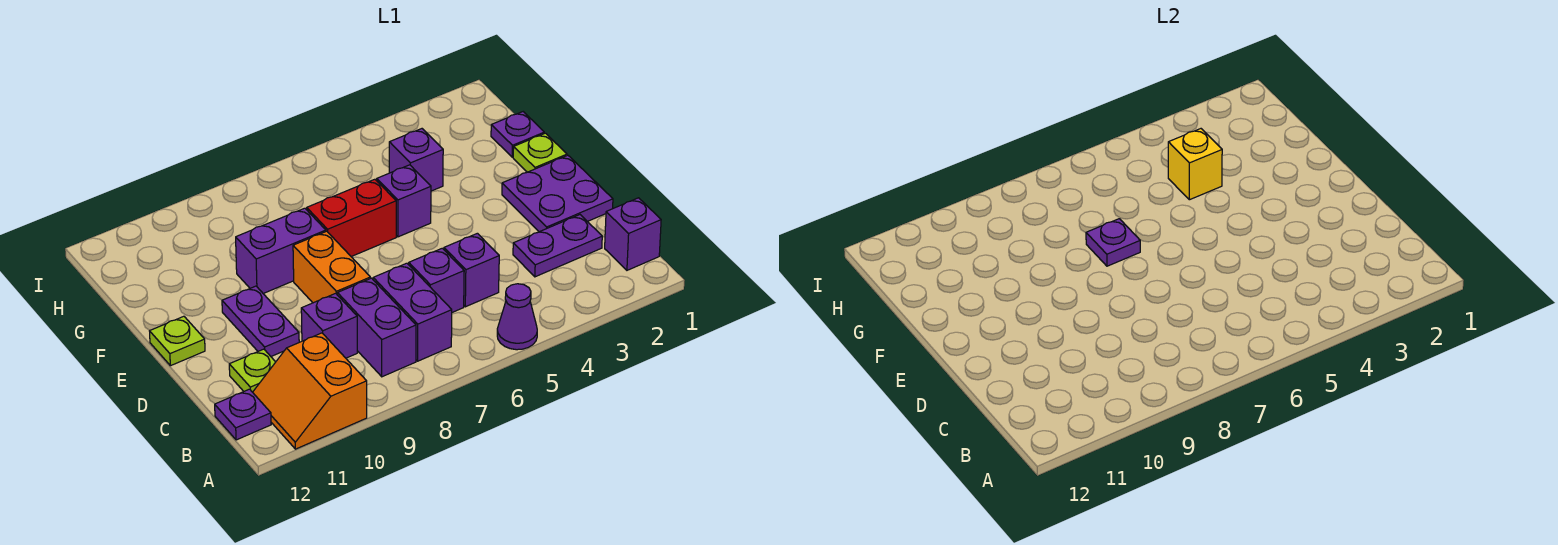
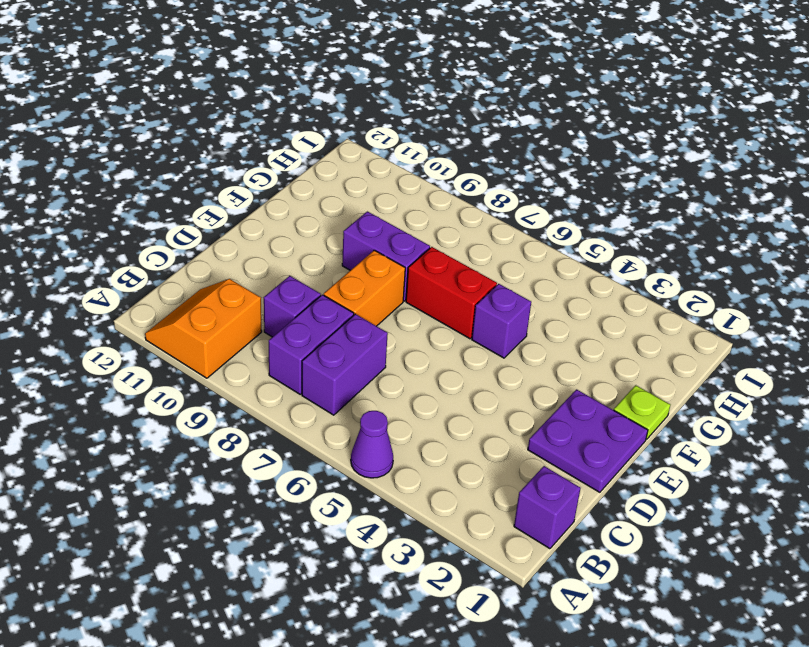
none -> purple plate B12 level 1
none -> purple plate C2:C3 level 1
none -> purple brick C5 level 1

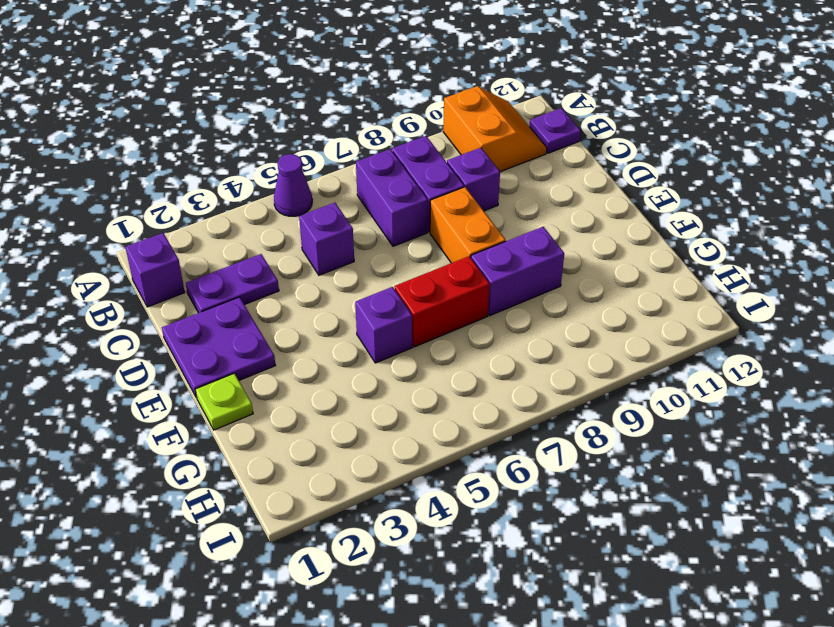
none -> purple brick C6 level 1
none -> lime plate C11 level 1
none -> purple plate D10:E10 level 1

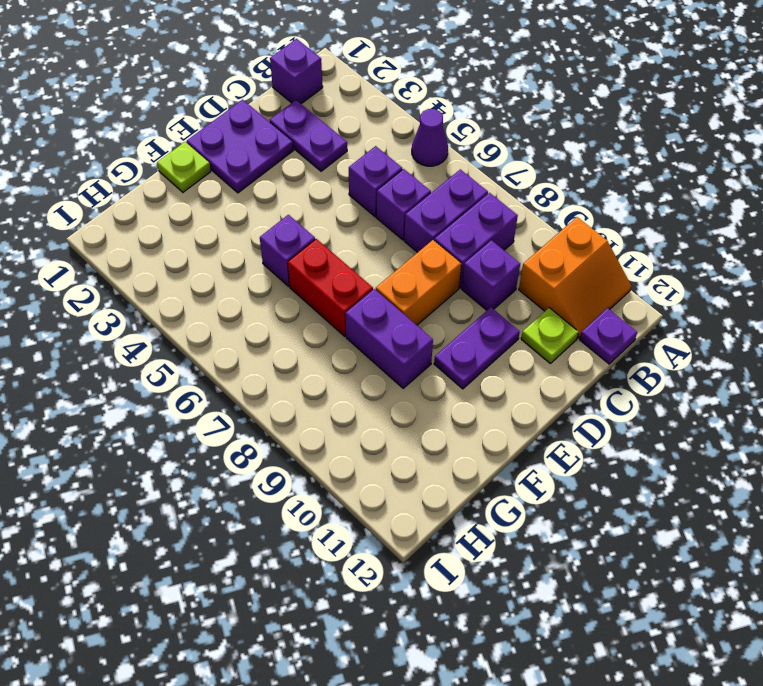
none -> lime plate E12 level 1
none -> purple plate G1 level 1
none -> purple brick G4 level 1

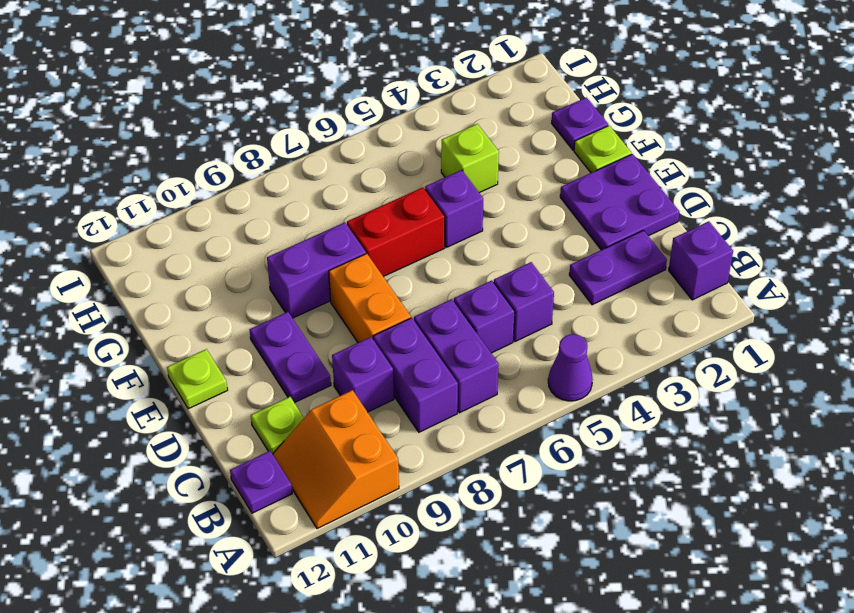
lime brick G4 level 1 -> purple brick G4 level 1
none -> purple plate F7 level 2
none -> yellow brick G4 level 2

